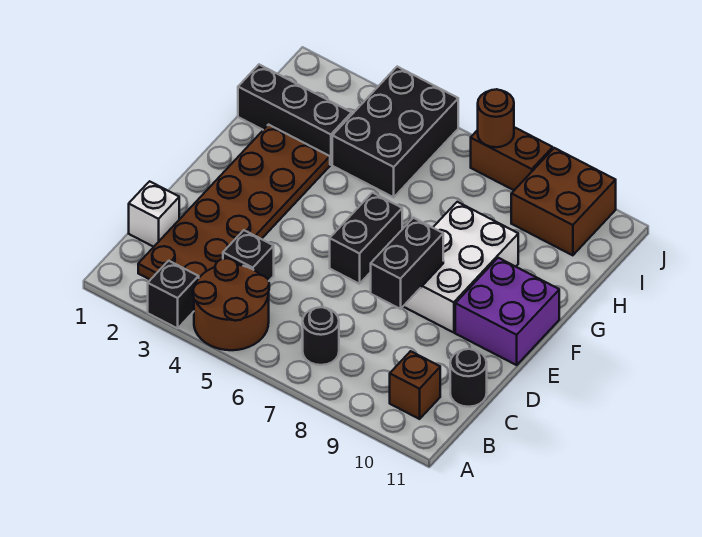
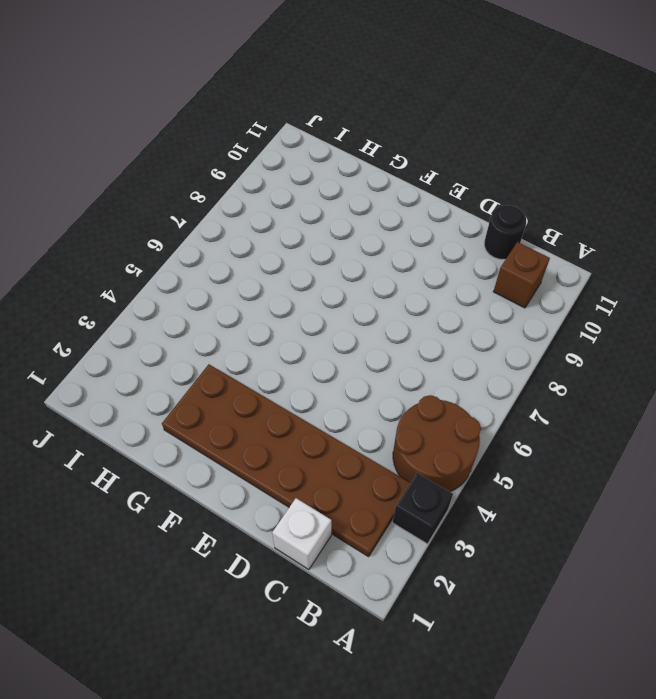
none -> black round brick B7 level 1
none -> black brick C4 level 1
none -> black brick E6:F6 level 1

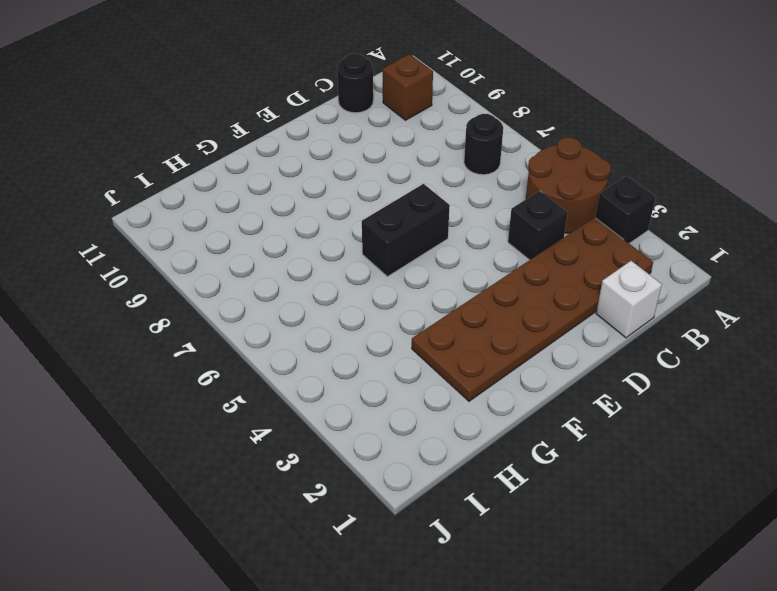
none -> white brick E8:G9 level 1
none -> purple brick E10:F11 level 1
none -> black brick H1:H3 level 1

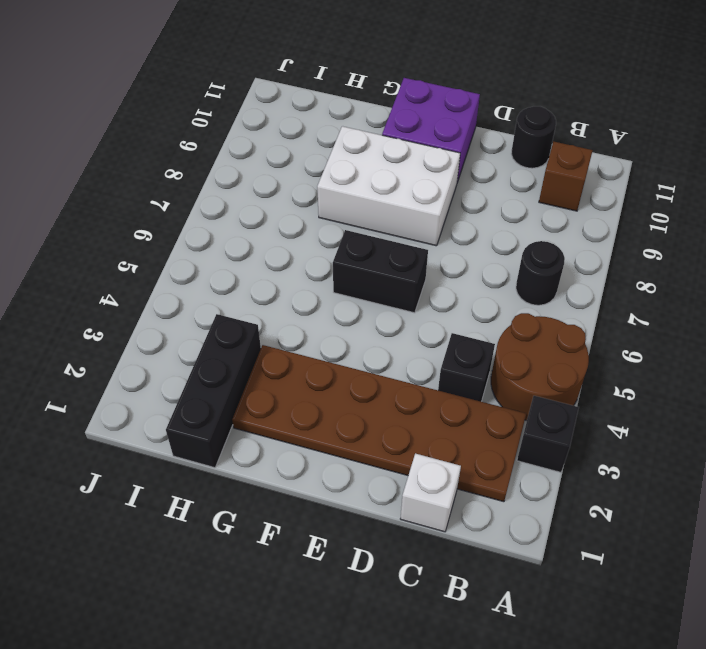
none -> black brick H4:J5 level 1
none -> brown brick I9:J10 level 1
none -> brown brick J7:J8 level 1

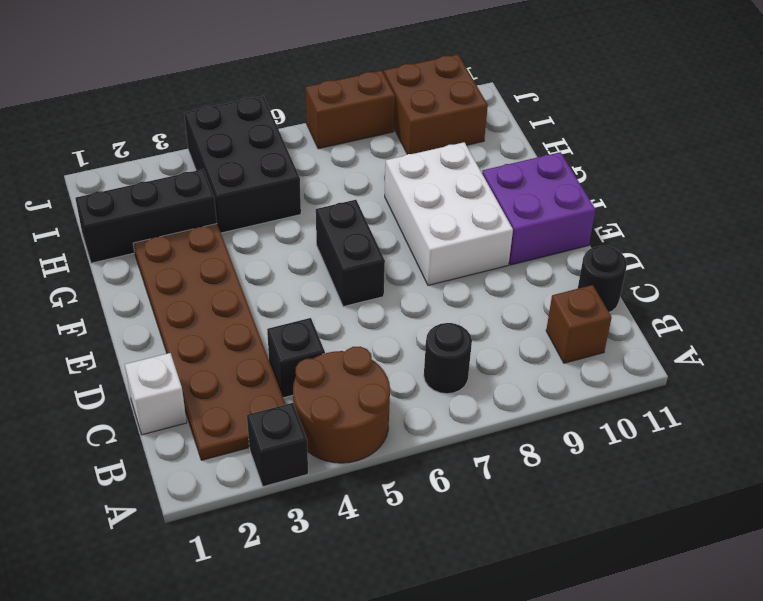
none -> black brick D8:E8 level 2
none -> brown round brick J7 level 2

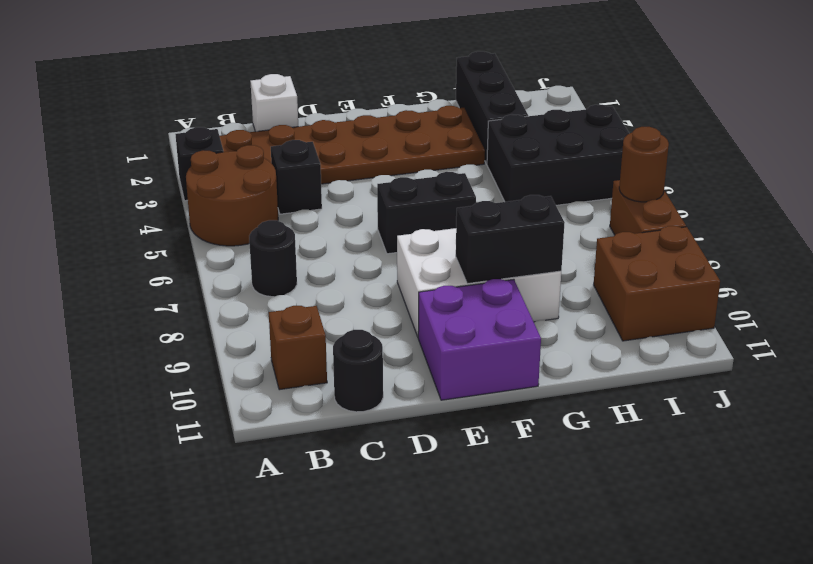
black brick F9:G9 level 2 -> black brick D8:E8 level 2

